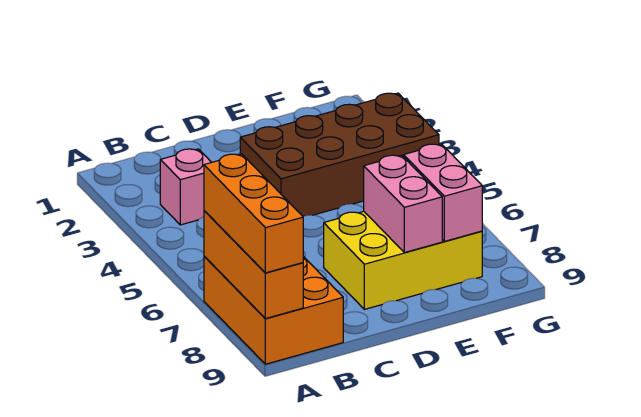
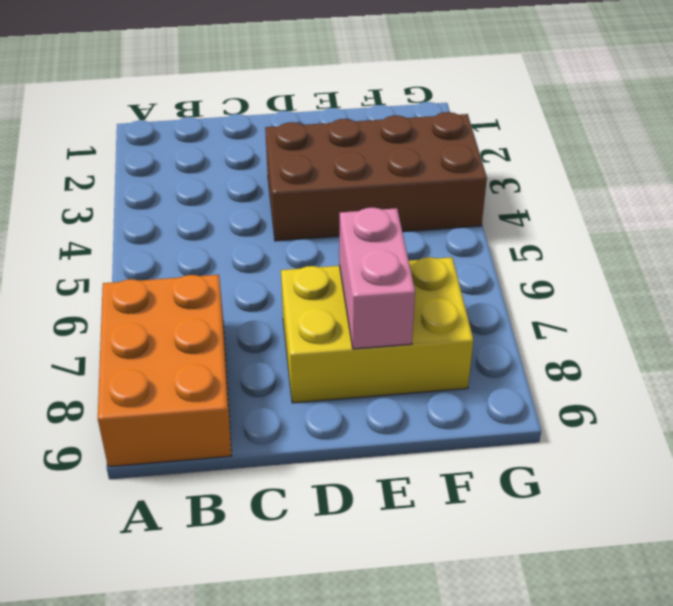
none -> pink brick B3 level 1
none -> orange brick A7:A9 level 2

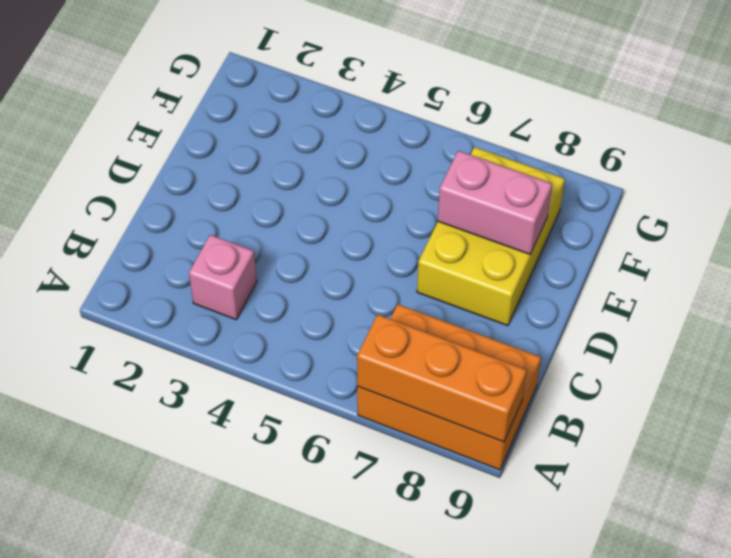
none -> brown brick D3:G4 level 1
none -> pink brick F7:F8 level 2

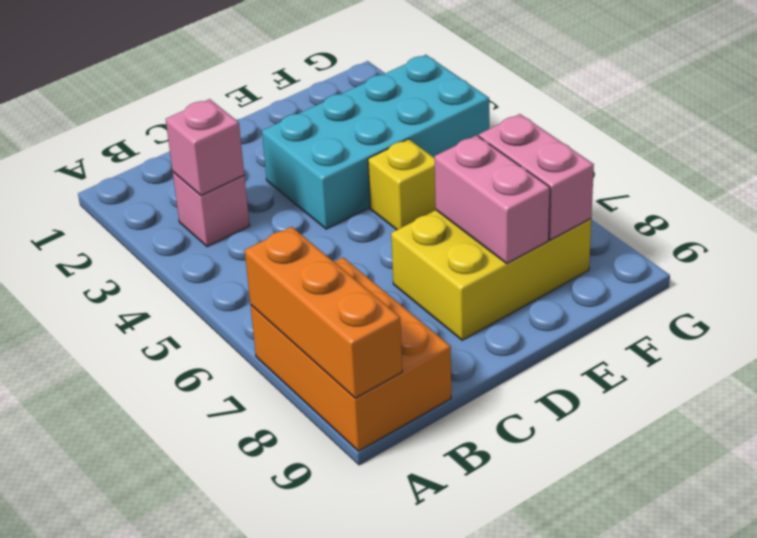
pink brick B3 level 2 -> none
cyan brick D3:G4 level 1 -> brown brick D3:G4 level 1
yellow brick E5 level 1 -> none
none -> orange brick A7:A9 level 3

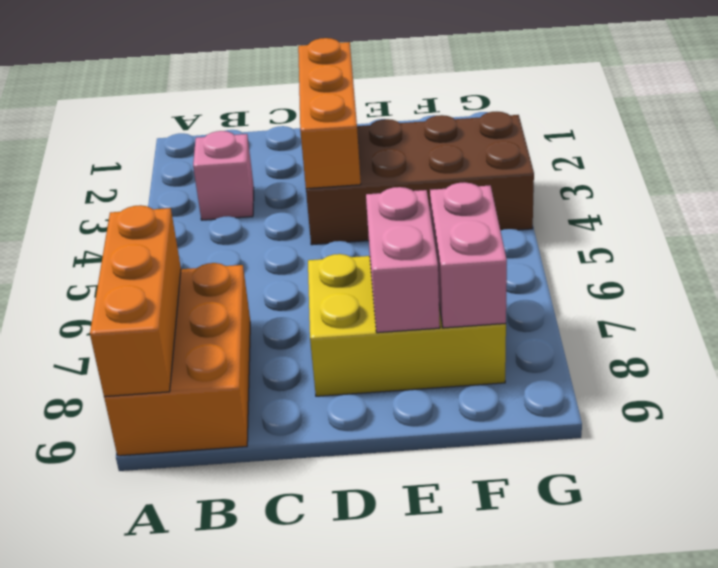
orange brick D2:D4 level 2 -> orange brick A7:A9 level 3

